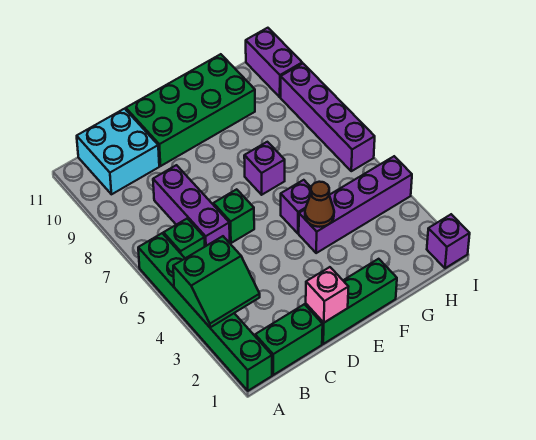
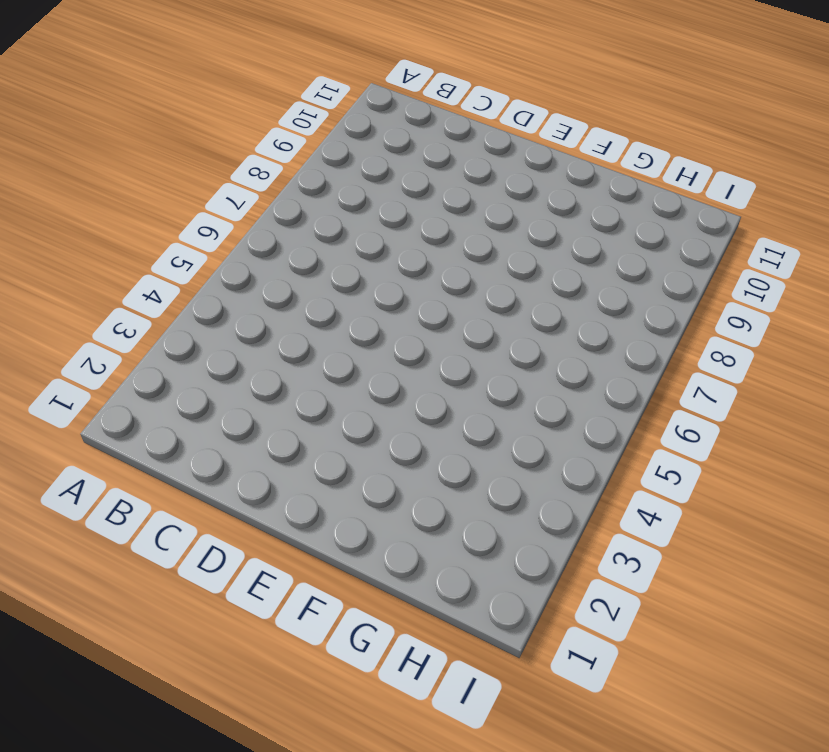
none -> green brick A1:A6 level 1
none -> green brick B1:C1 level 1
none -> green brick B6 level 1

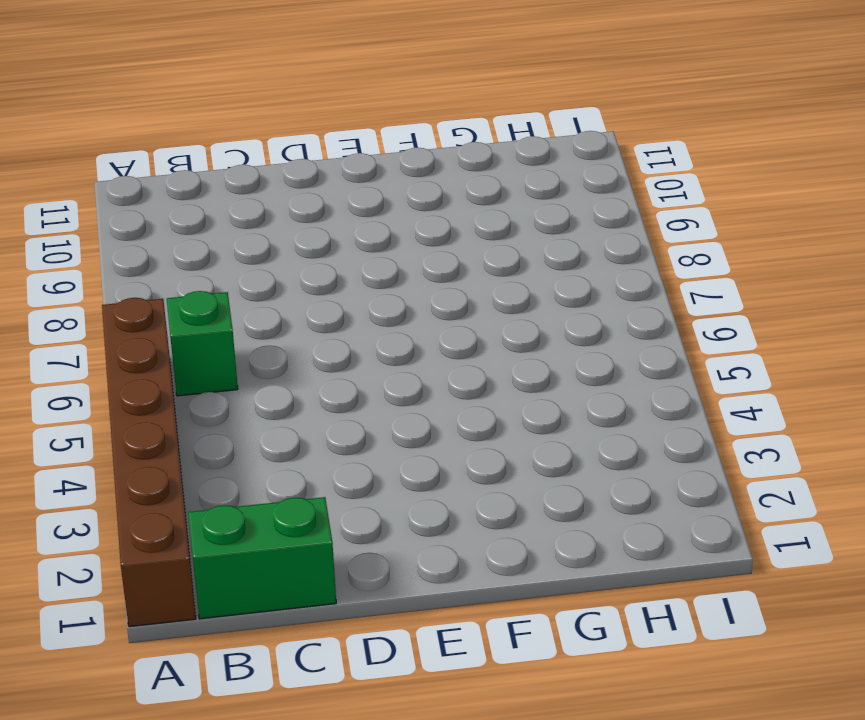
brown brick A1:A6 level 1 -> green brick A1:A6 level 1
none -> cyan brick B10:C11 level 1
none -> purple brick C6:C8 level 1
none -> green brick D1:F1 level 1

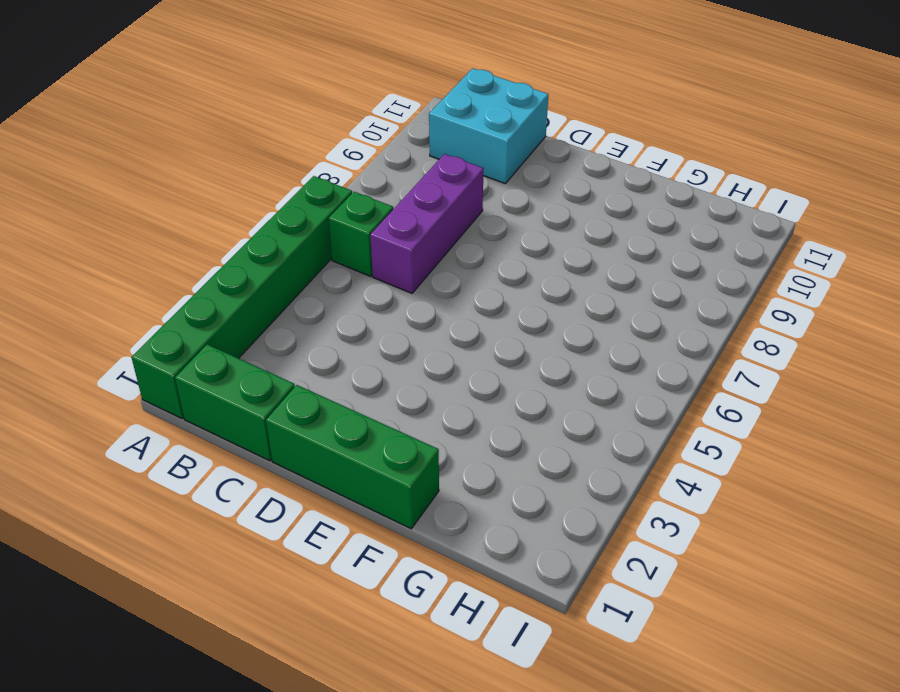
none -> green brick D6 level 1
none -> green brick D10:G11 level 1
none -> purple brick F4:I4 level 1

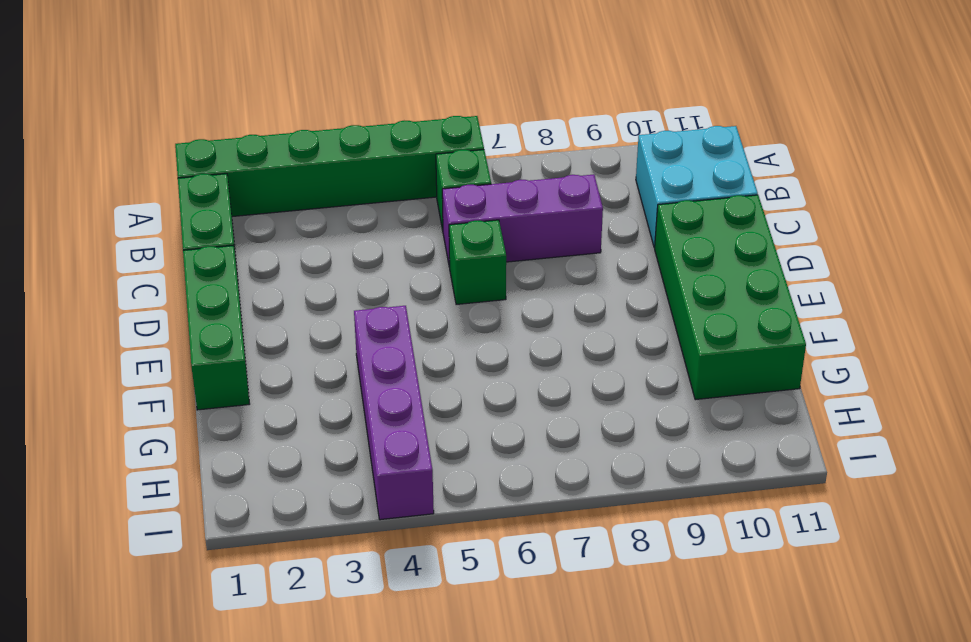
none -> purple brick F5 level 1
none -> purple brick F7 level 1
none -> purple brick I1 level 1

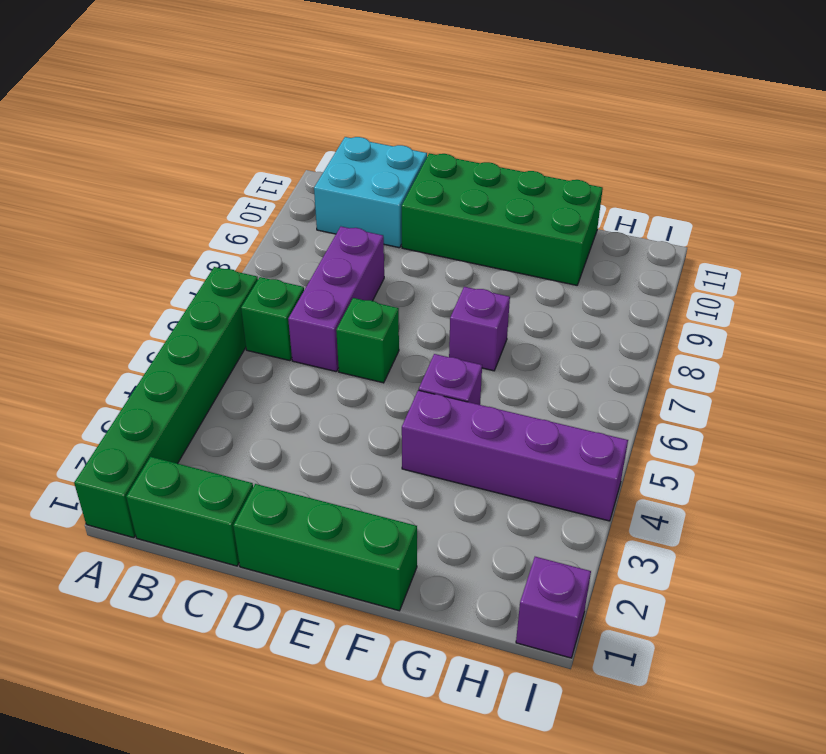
none -> purple brick I6:I9 level 1
none -> purple brick I10:I11 level 1
none -> green slope A3:B4 level 2 top 4

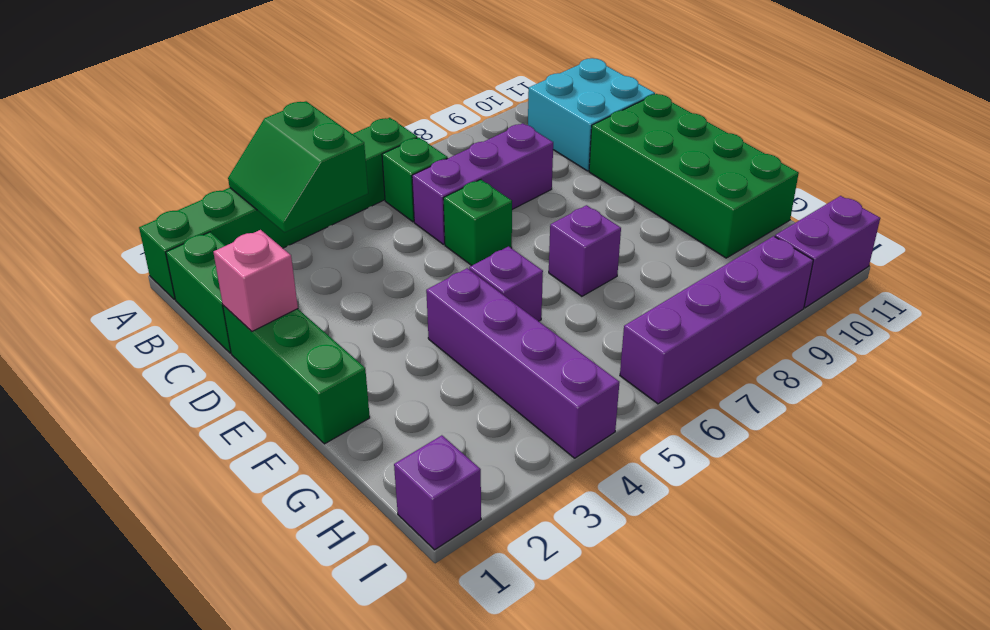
none -> brown cone F4 level 2

